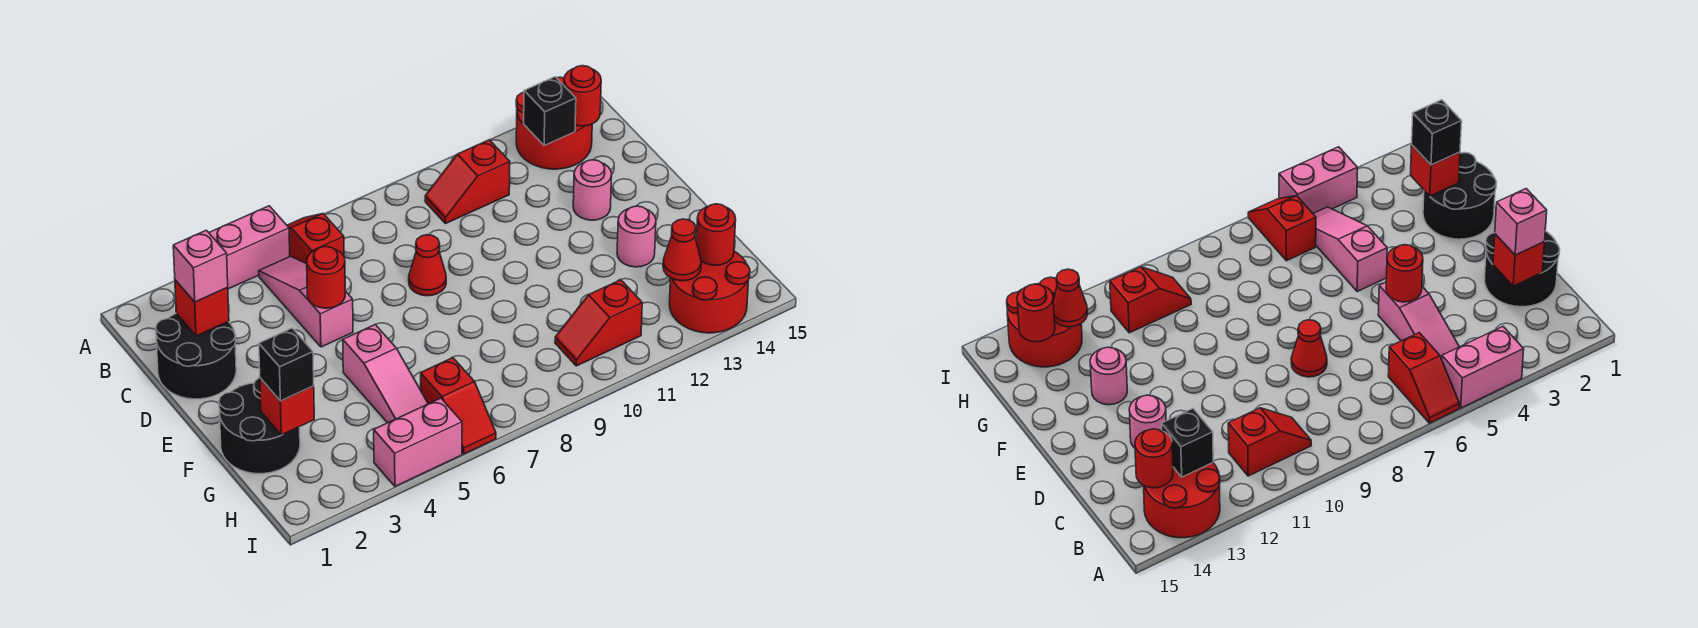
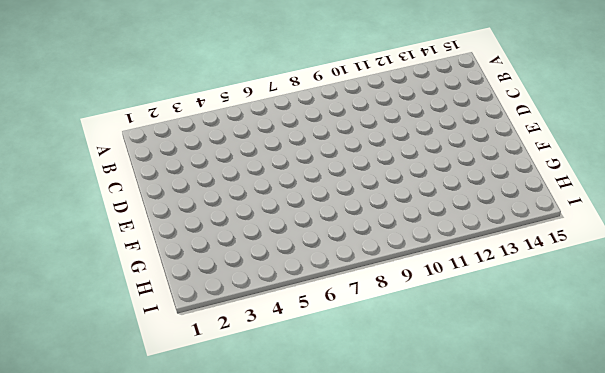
none -> pink brick A4:A5 level 1
none -> red slope A6:B6 level 1 top B
none -> red round brick A13:B14 level 1

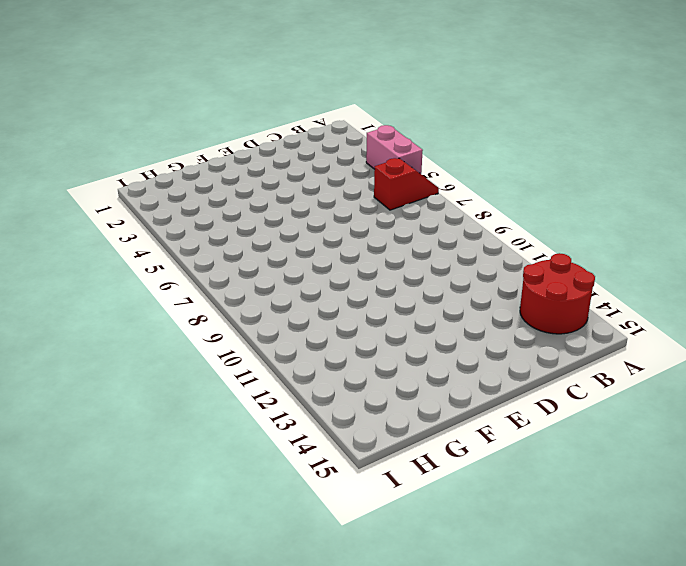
none -> pink slope B5:D5 level 1 top D
none -> red slope B10:B11 level 1 top 11
none -> black round brick C1:D2 level 1

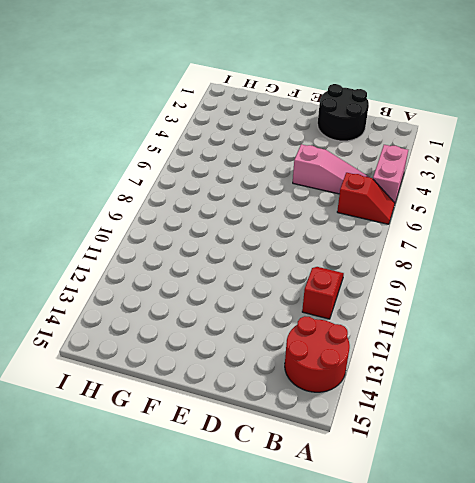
none -> red cone D8 level 1
none -> pink round brick D13 level 1
none -> black round brick F1:G2 level 1

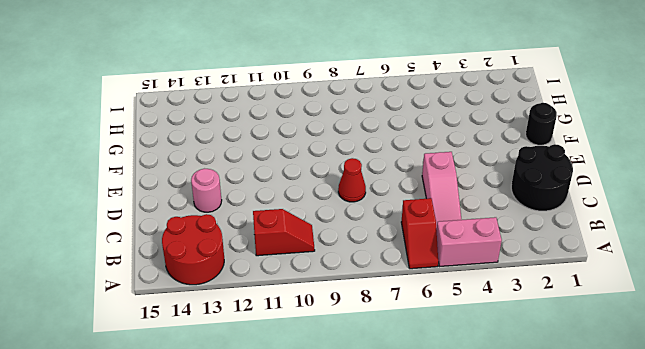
black round brick F1 level 1 -> black round brick F1:G2 level 1
none -> pink slope F5:H5 level 1 top F
none -> pink round brick F13 level 1
none -> red slope H6:I6 level 1 top H

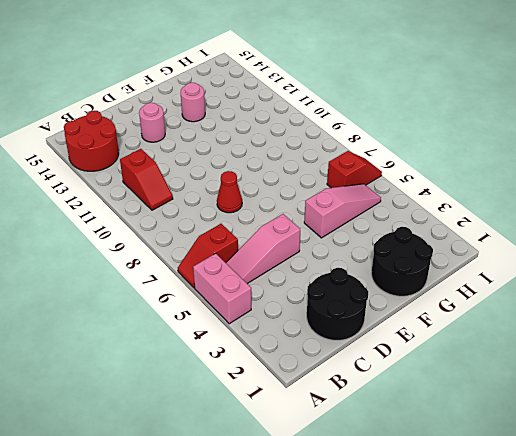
none -> red slope H10:H11 level 1 top 11
none -> red round brick H13:I14 level 1
none -> pink brick I4:I5 level 1

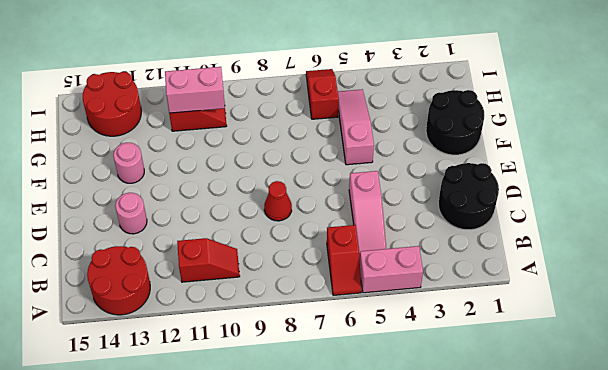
pink brick H10:H11 level 2 -> pink brick I4:I5 level 1
none -> black brick B13 level 2
none -> red round brick B14 level 2
none -> red brick C2 level 2

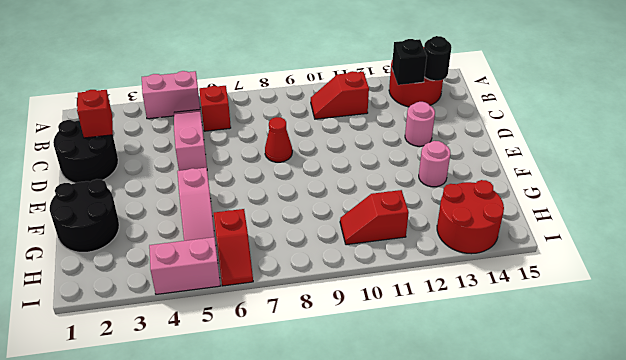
black round brick B14 level 2 -> red round brick B14 level 2
none -> red round brick D5 level 2
none -> red brick G2 level 2
none -> red cone H13 level 2

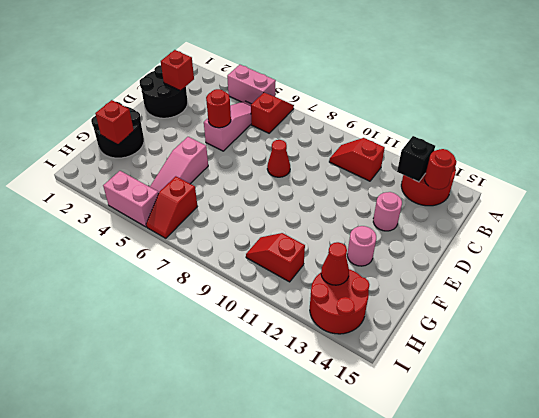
none -> red round brick H14 level 2
none -> pink brick C2 level 3
none -> black brick G2 level 3

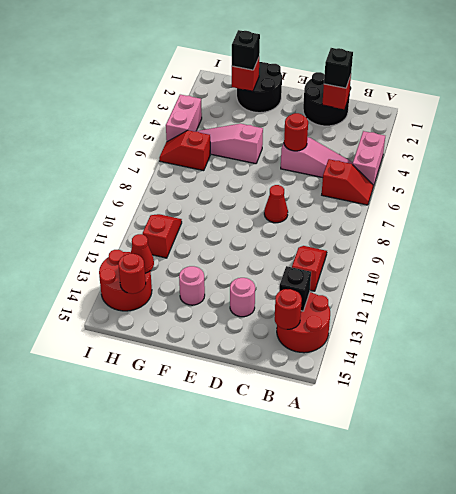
black brick C2 level 3 -> pink brick C2 level 3

